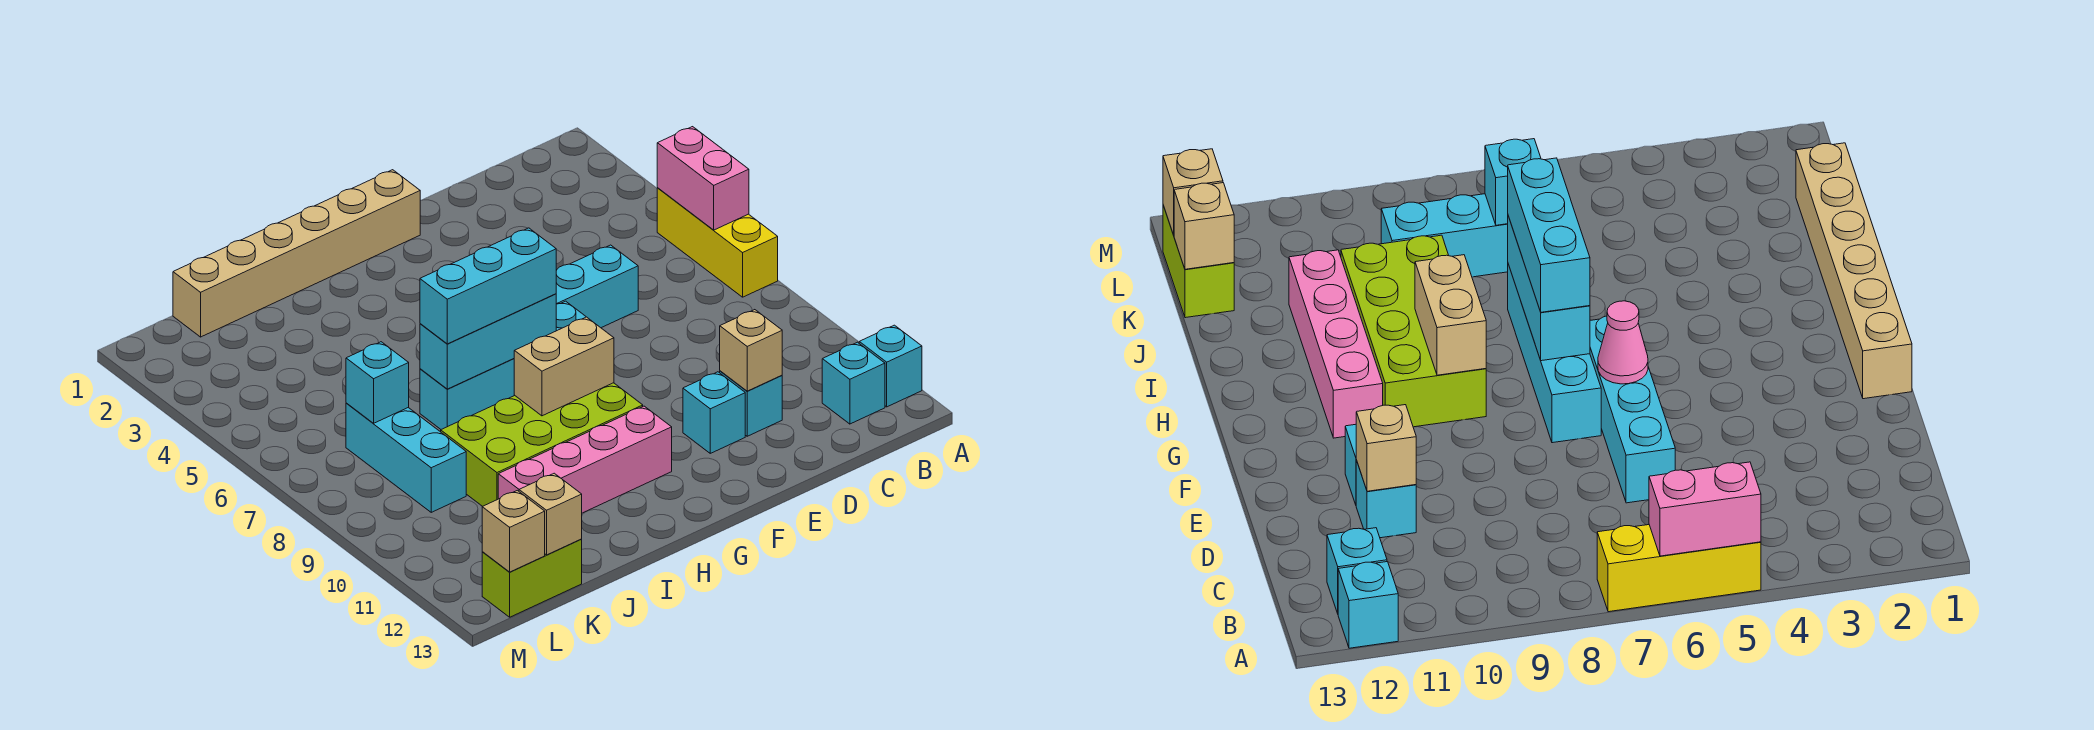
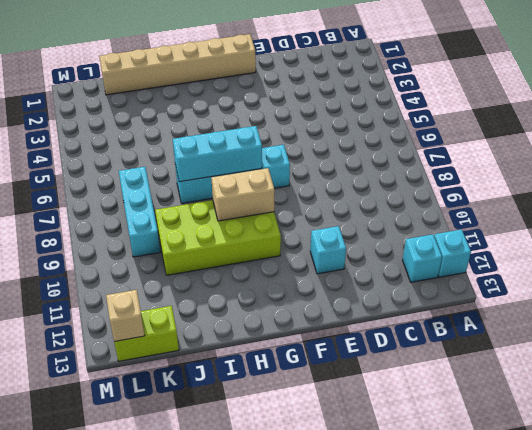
none -> yellow brick A5:A7 level 1
none -> cyan brick D6:G6 level 1
none -> cyan brick D11 level 1

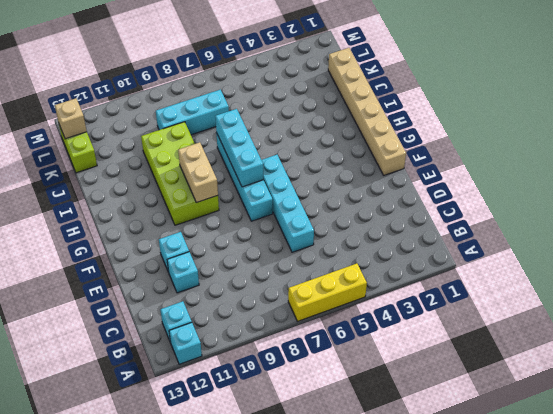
none -> pink brick G11:J11 level 1
none -> pink brick A5:A6 level 2
none -> tan brick D11 level 2

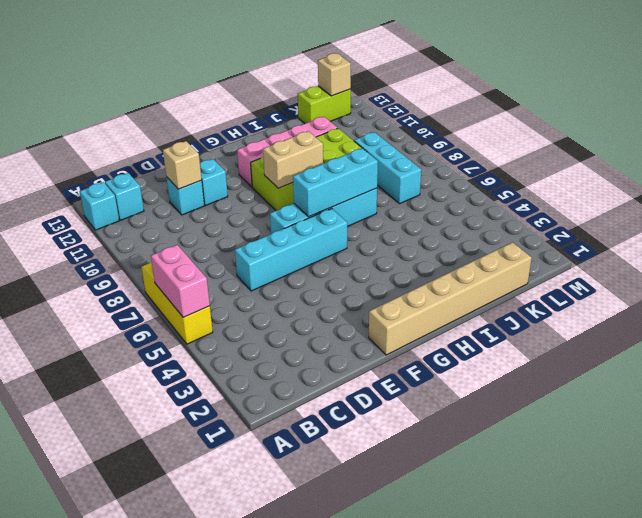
none -> pink cone F6 level 2
none -> cyan brick K7 level 2
none -> tan brick K13 level 2

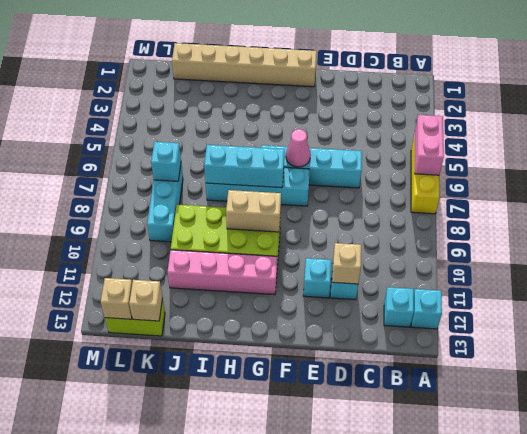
none -> cyan brick G7:I7 level 3

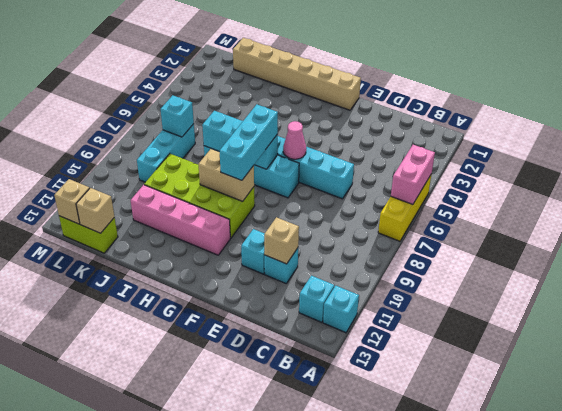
cyan brick G7:G9 level 3 -> cyan brick G7:I7 level 3

